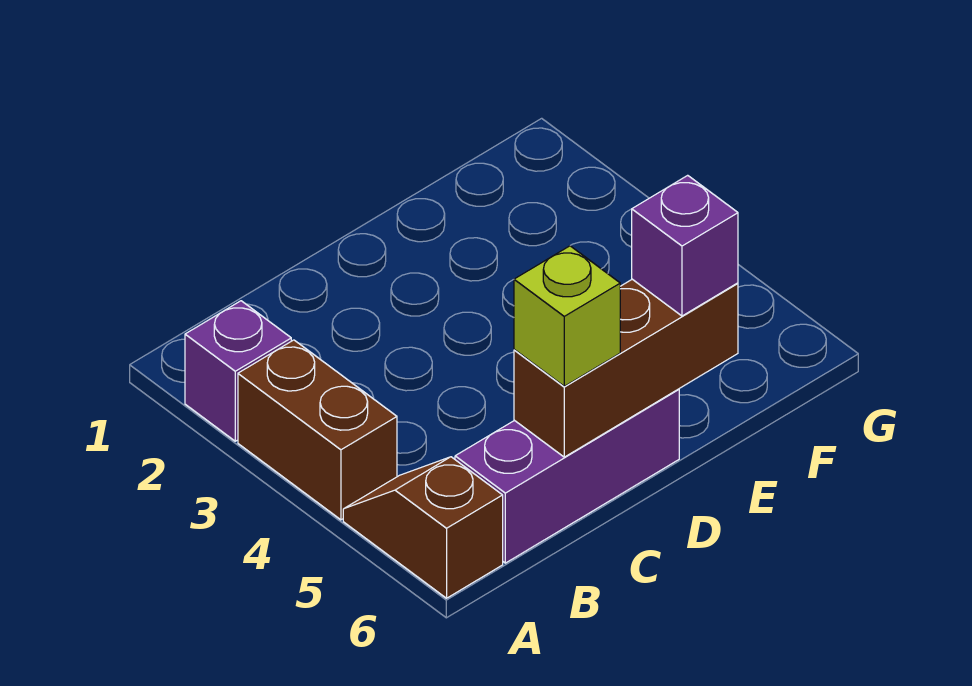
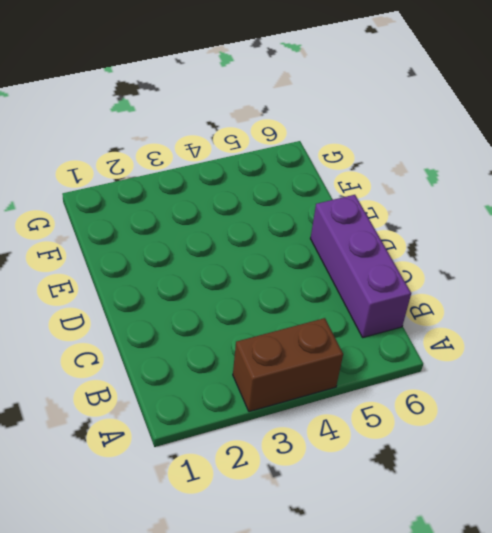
none -> purple brick A2 level 1
none -> brown slope A5:A6 level 1 top 6

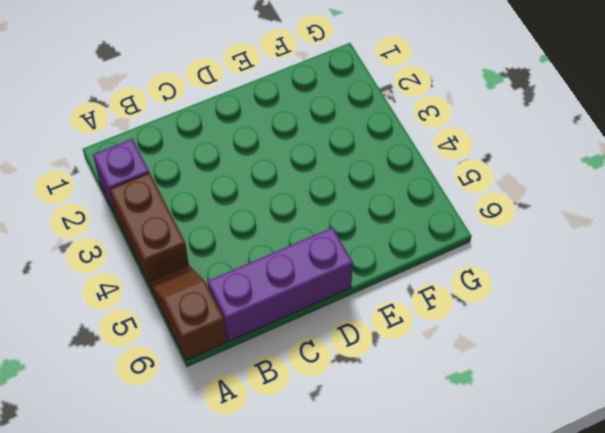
none -> brown brick C6:E6 level 2
none -> lime brick C6 level 3

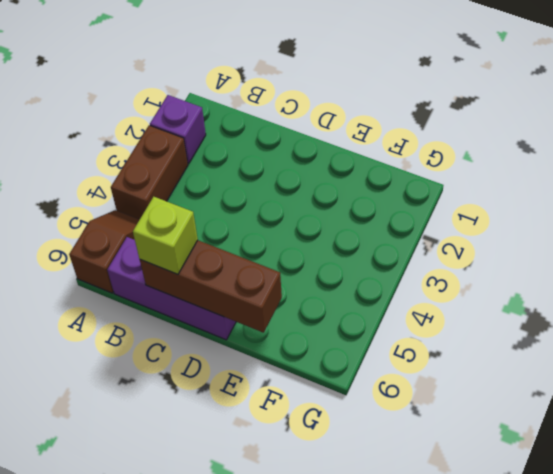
none -> purple brick E6 level 3

